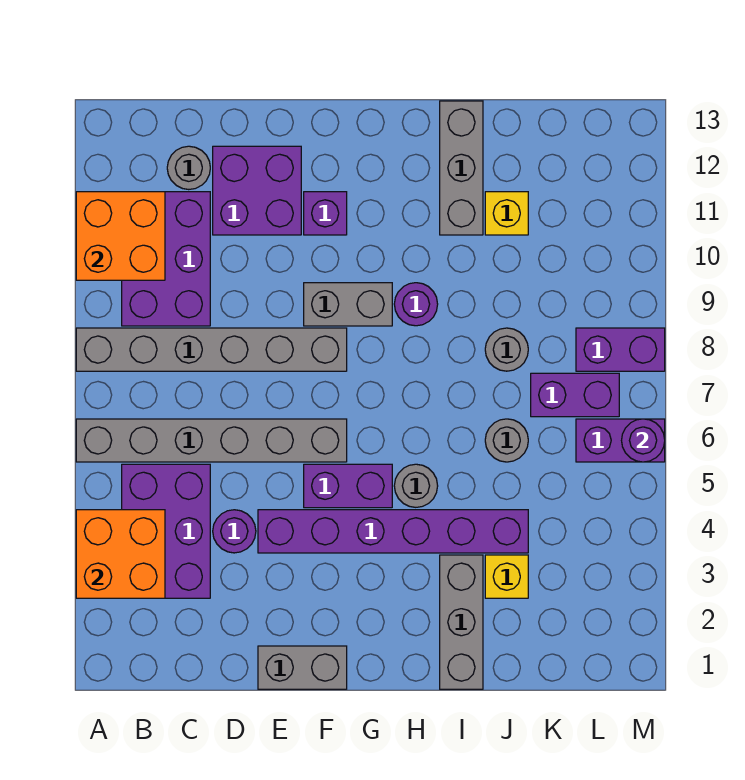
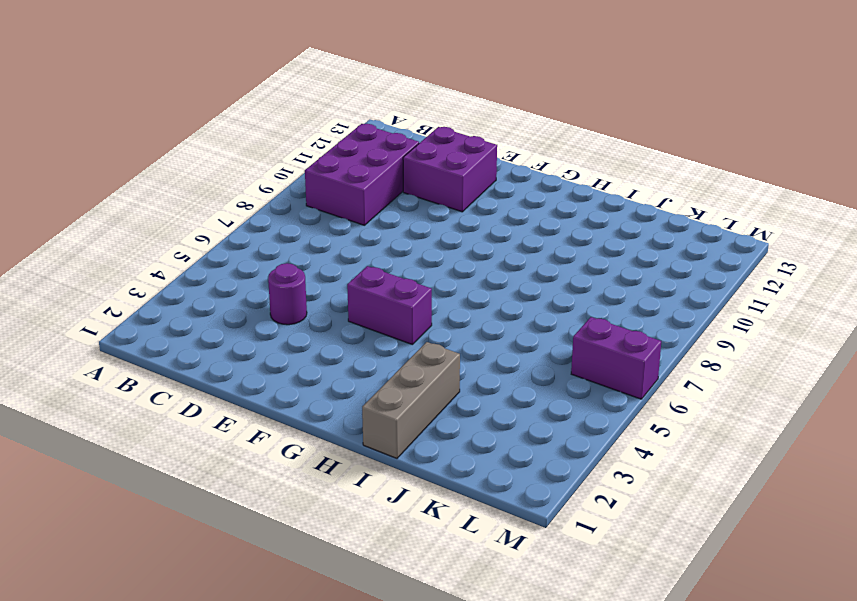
none -> grey brick A6:F6 level 1
none -> grey brick A8:F8 level 1
none -> purple brick B3:C5 level 1

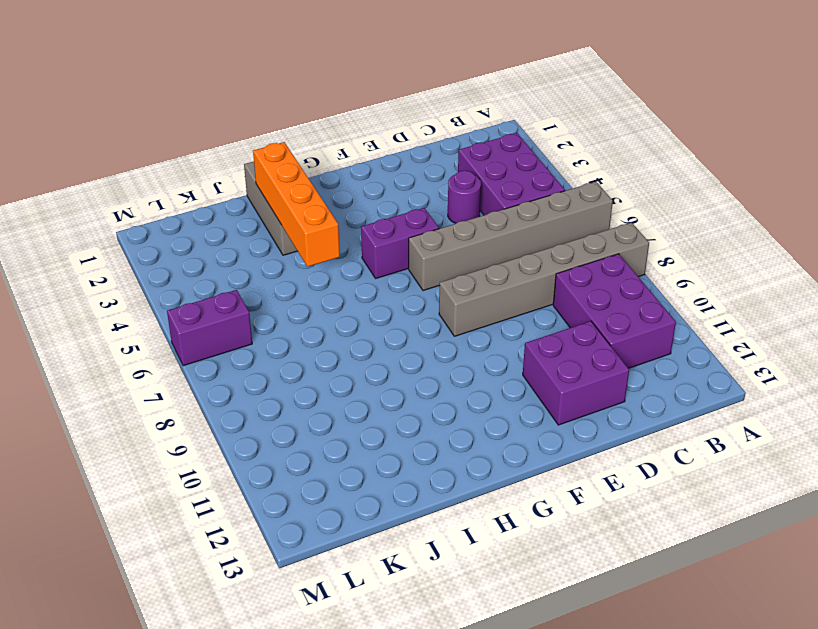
orange brick I2:I5 level 2 -> none
none -> grey round brick C12 level 1
none -> grey brick E1:F1 level 1
none -> purple brick E4:J4 level 1

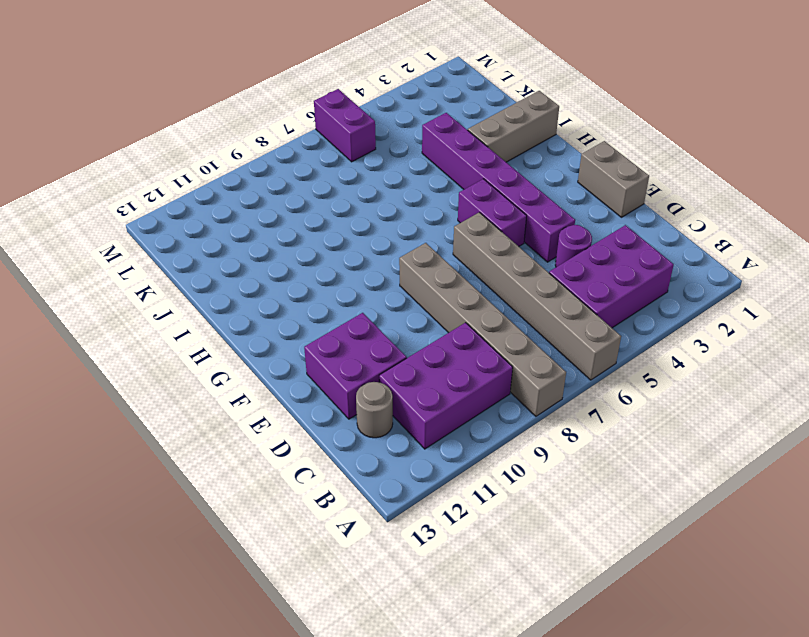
none -> grey brick F9:G9 level 1
none -> purple brick F11 level 1
none -> grey round brick H5 level 1

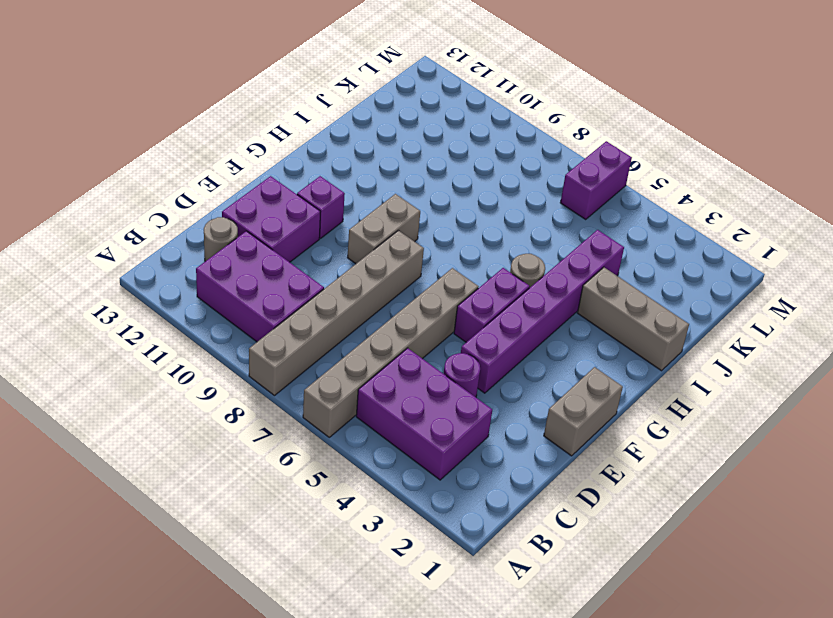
none -> purple round brick H9 level 1
none -> grey brick I11:I13 level 1
none -> yellow brick J3 level 1

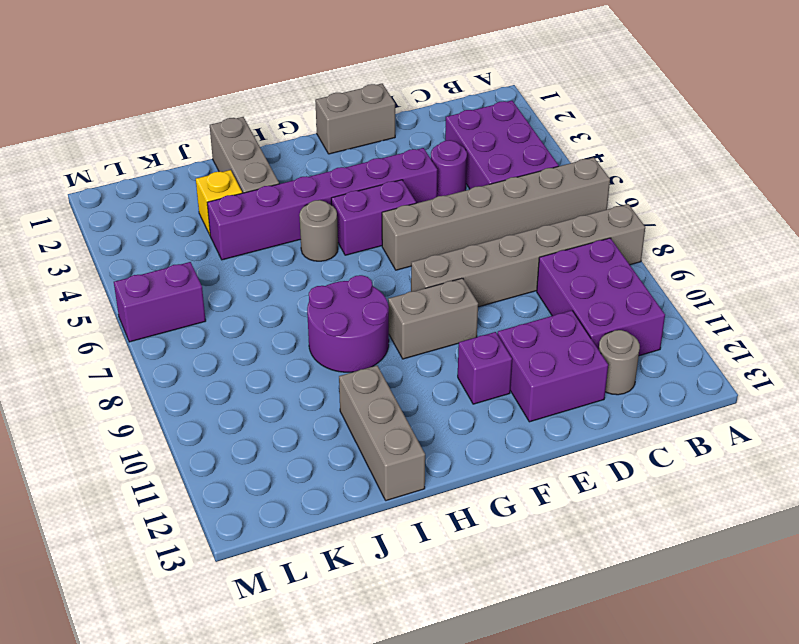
purple round brick H8:I9 level 1 -> purple round brick H9 level 1
none -> grey round brick J6 level 1
none -> grey round brick J8 level 1
none -> yellow brick J11 level 1

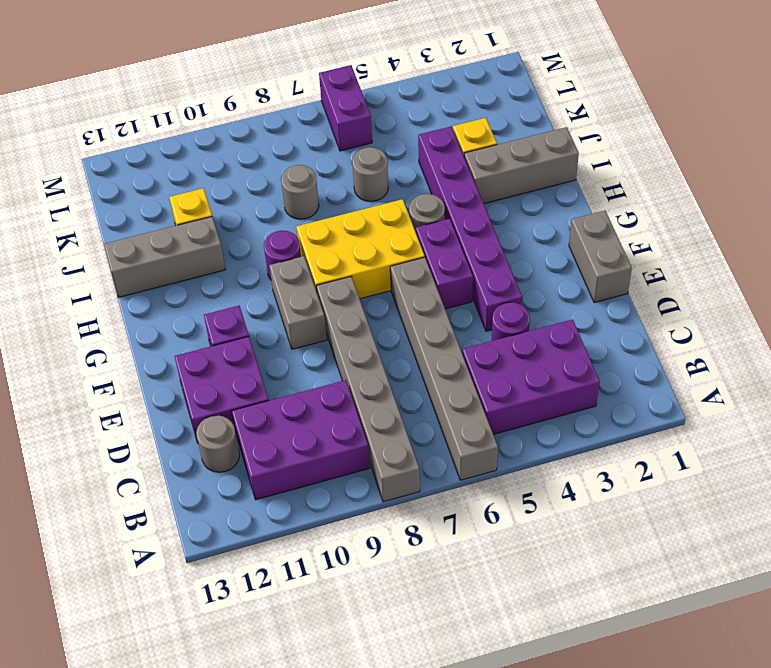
yellow brick G6:H8 level 1 -> none
none -> purple brick K7:L7 level 1
none -> purple brick L8:M8 level 1
none -> orange brick A3:B4 level 2

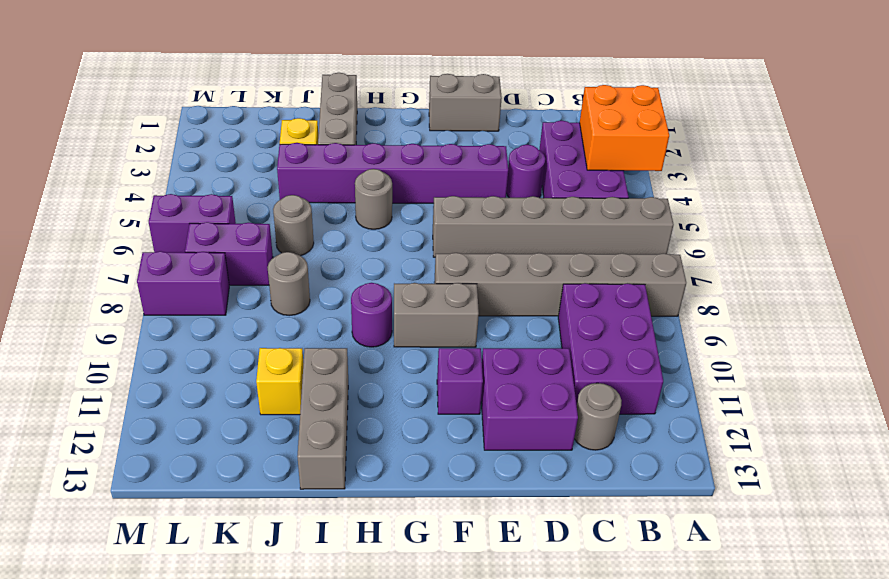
none -> purple brick F5:G5 level 1
none -> orange brick A10:B11 level 2
none -> purple round brick M6 level 2

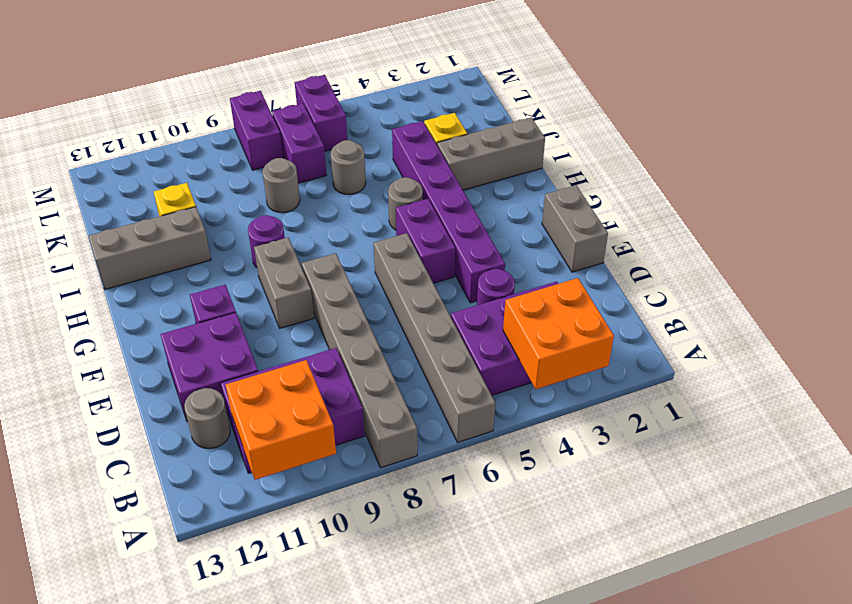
none -> purple round brick M6 level 2

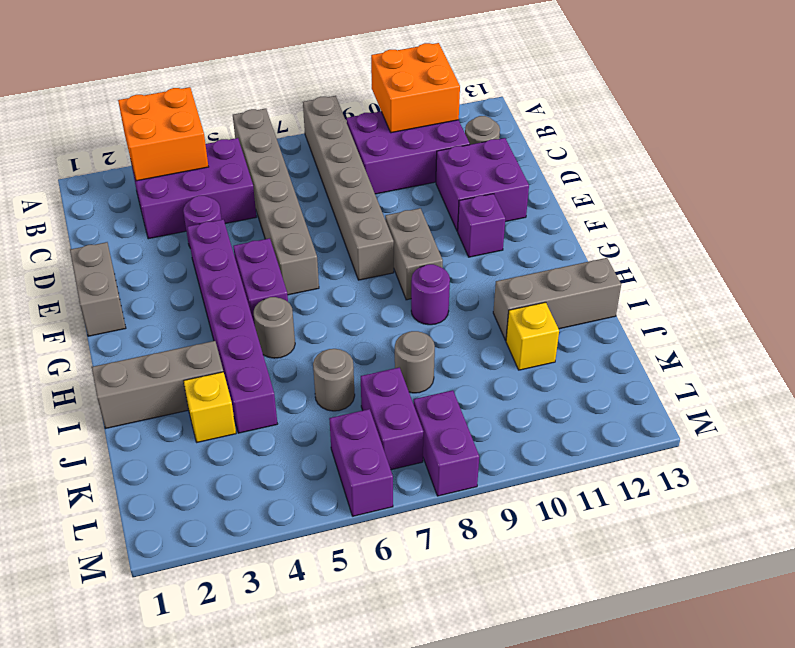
none -> purple round brick M6 level 2

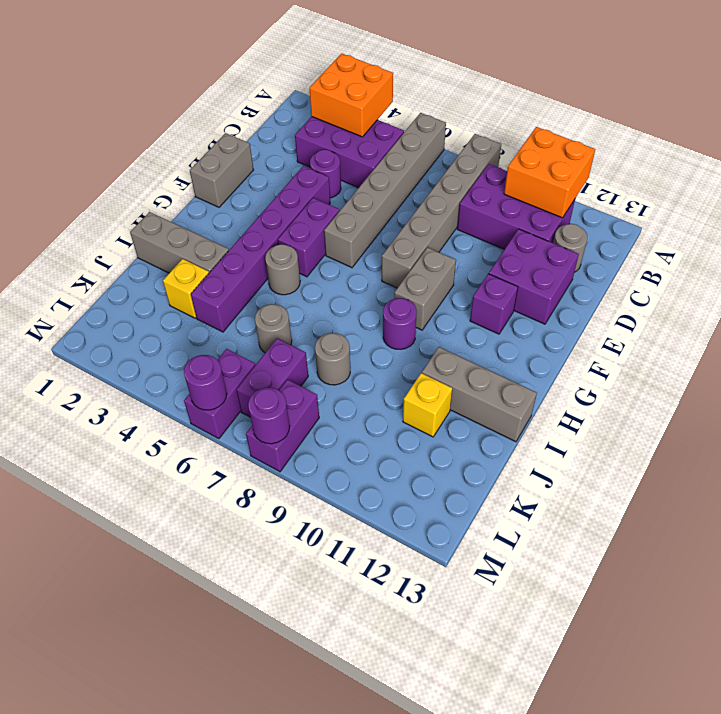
purple round brick M8 level 2 -> none

